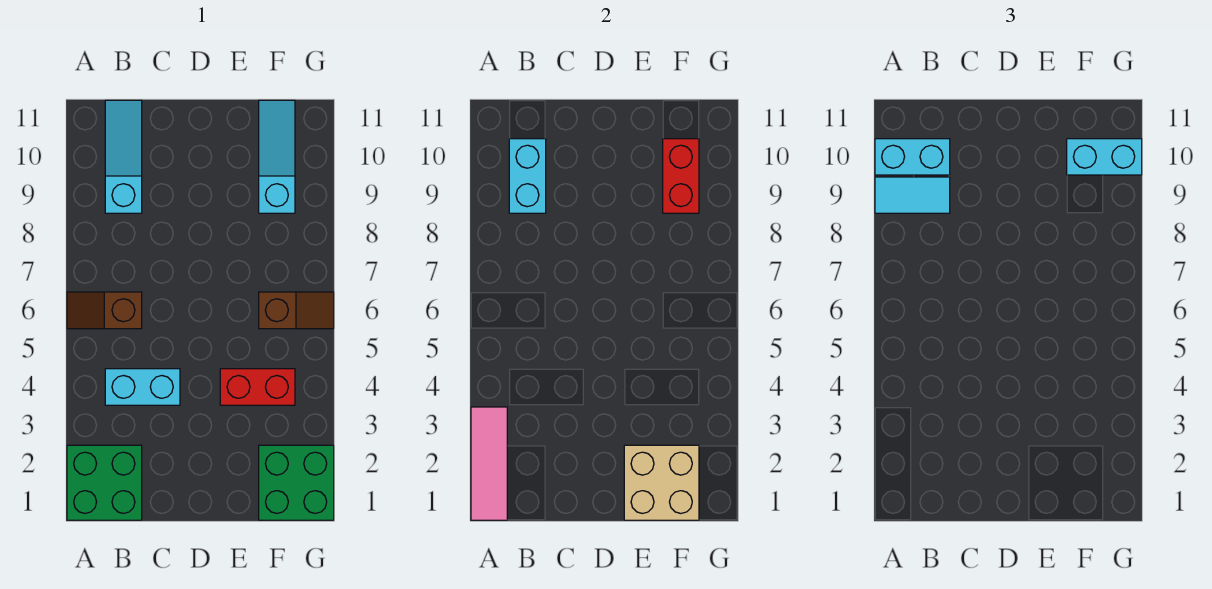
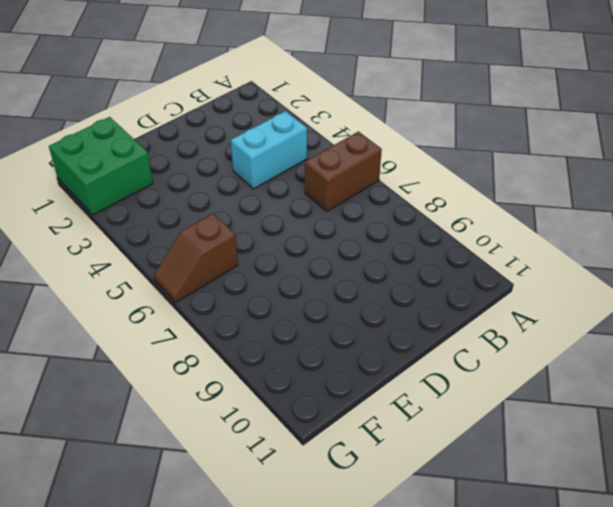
brown brick A6:B6 level 1 -> brown slope A6:B6 level 1 top B
none -> green brick A1:B2 level 1
none -> cyan slope B9:B11 level 1 top 9
none -> red brick E4:F4 level 1

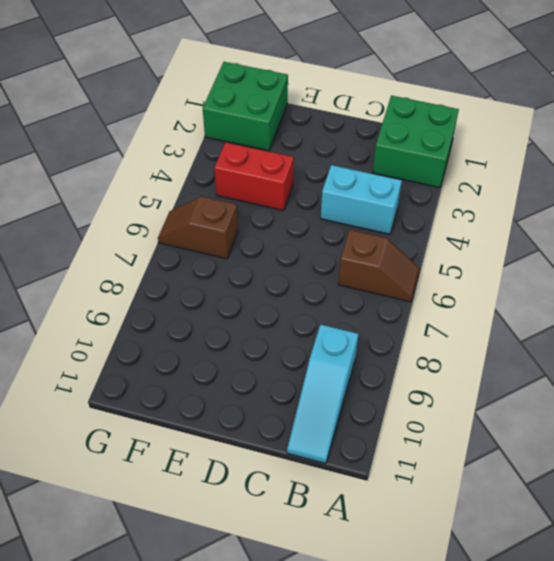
none -> cyan slope F9:F11 level 1 top 9
none -> pink tile A1:A3 level 2
none -> cyan brick B9:B10 level 2

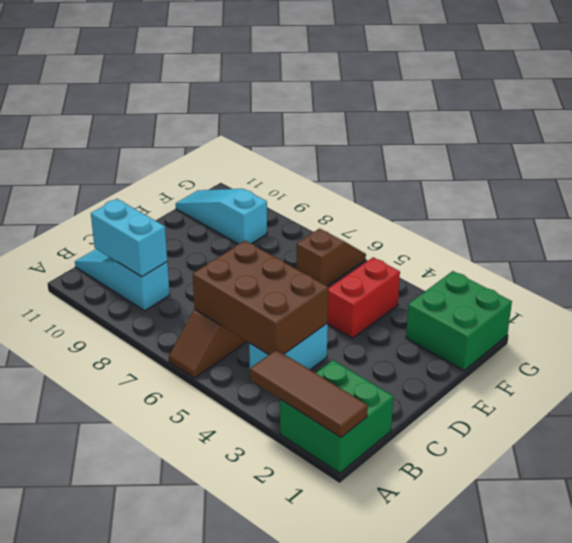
brown tile A1:A3 level 2 -> pink tile A1:A3 level 2
brown brick B4:C6 level 2 -> none
none -> tan brick E1:F2 level 2
none -> red brick F9:F10 level 2
none -> cyan tile A9:B9 level 3

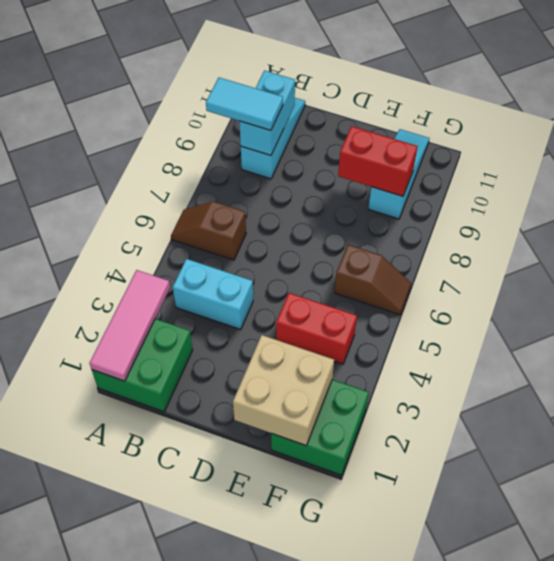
red brick E9:F9 level 2 -> red brick F9:F10 level 2
none -> cyan brick A10:B10 level 3
none -> cyan brick F10:G10 level 3

